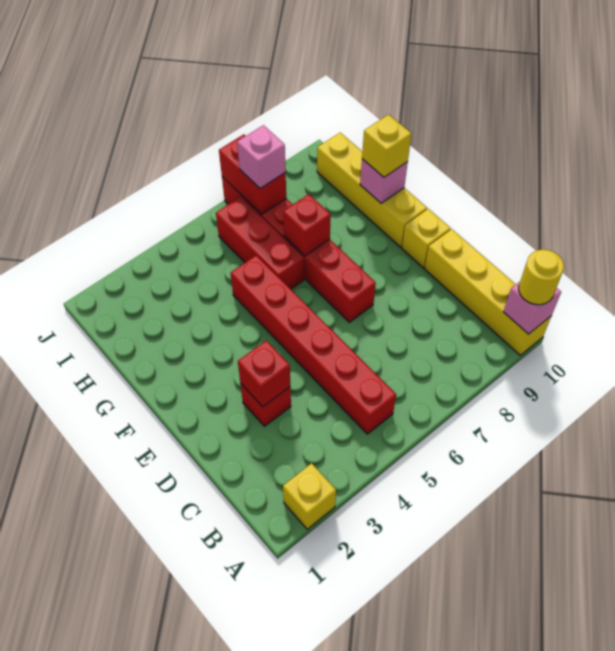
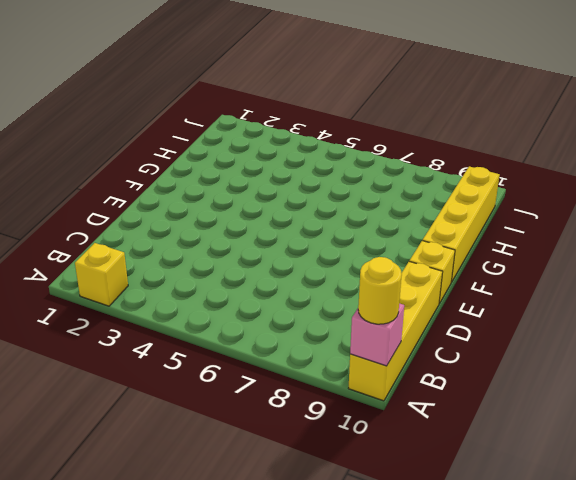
none -> red brick B5:G5 level 1
none -> red brick D3 level 1
none -> red brick E7:J7 level 1

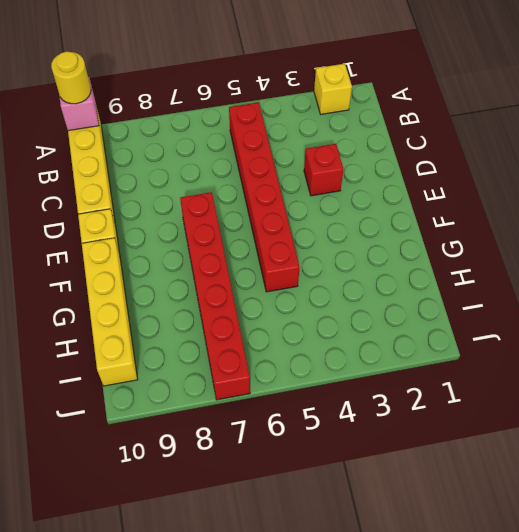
none -> red brick G6:I6 level 1
none -> red brick D3 level 2
none -> red brick G7 level 2

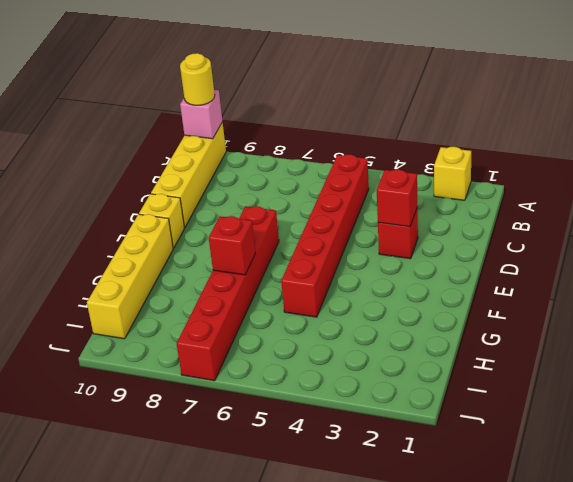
none -> red brick G6:I6 level 1
none -> pink brick G10 level 2
none -> red brick I7:J7 level 2

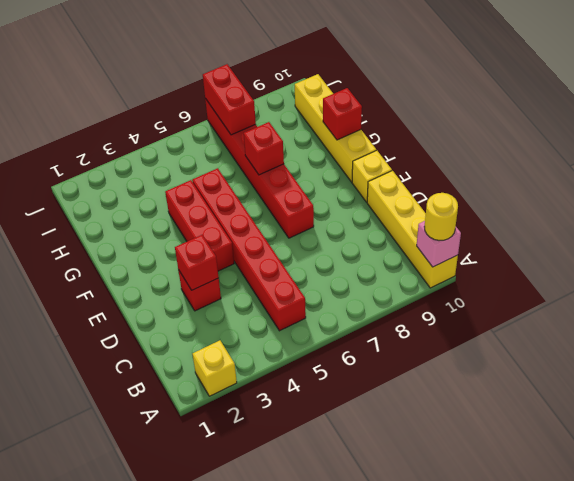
red brick E4:G4 level 1 -> red brick G6:I6 level 1
red brick G10 level 2 -> pink brick G10 level 2
none -> yellow brick G10 level 3
none -> pink brick I7 level 3

